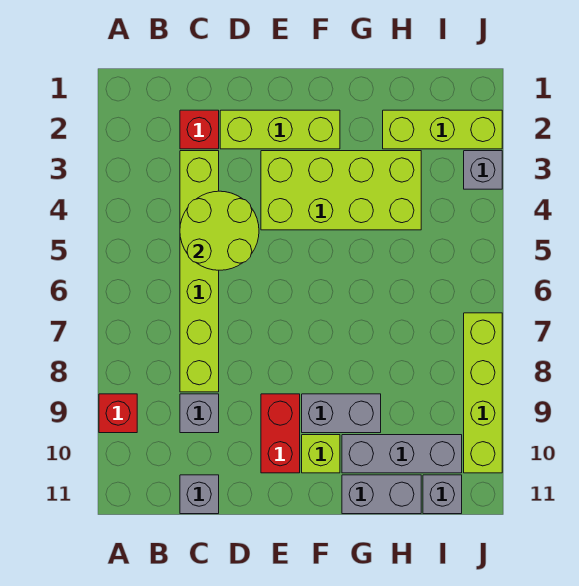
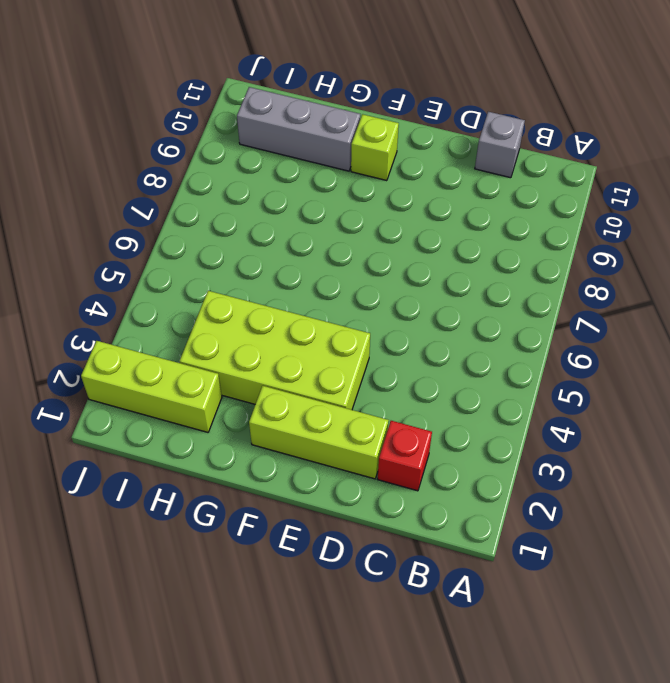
none -> red brick A9 level 1
none -> lime brick C3:C8 level 1
none -> grey brick C9 level 1

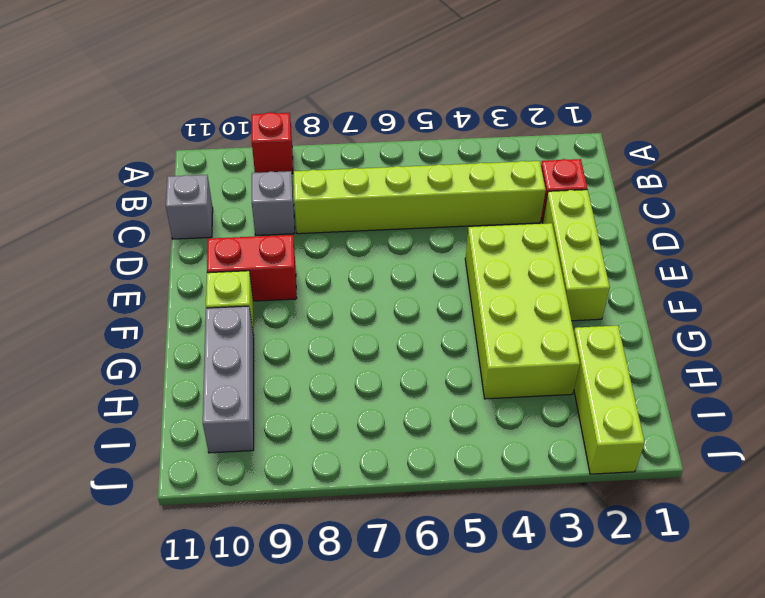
none -> grey brick F9:G9 level 1
none -> grey brick G11:H11 level 1
none -> grey brick I11 level 1

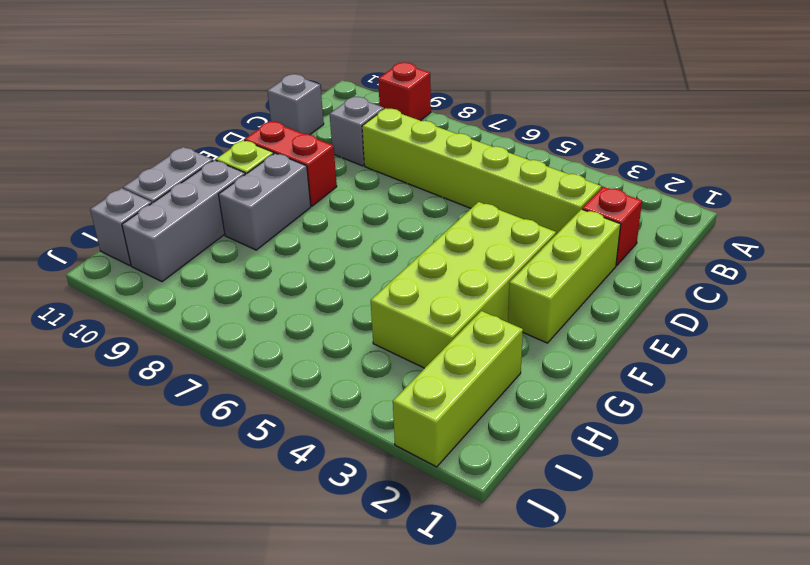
none -> grey brick J3 level 1
none -> lime brick J7:J10 level 1
none -> lime round brick C4:D5 level 2

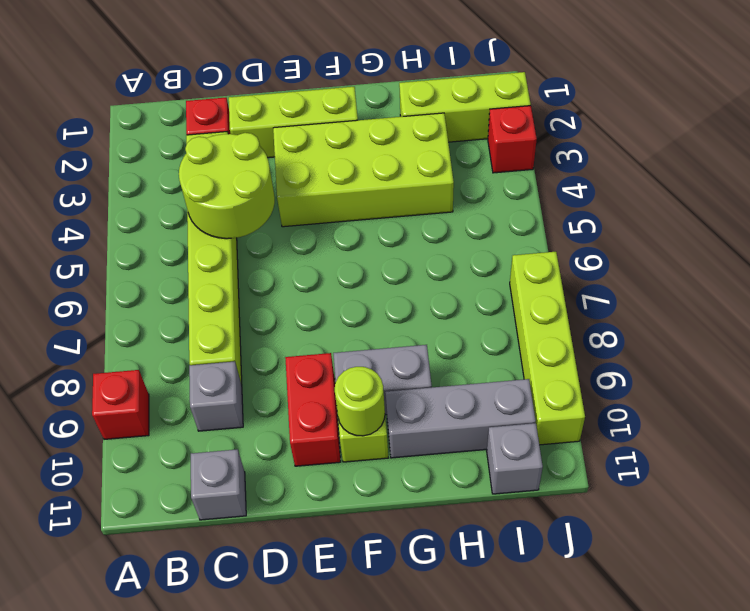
lime round brick F10 level 2 -> none
red brick J3 level 1 -> grey brick J3 level 1
none -> grey brick G11:H11 level 1

